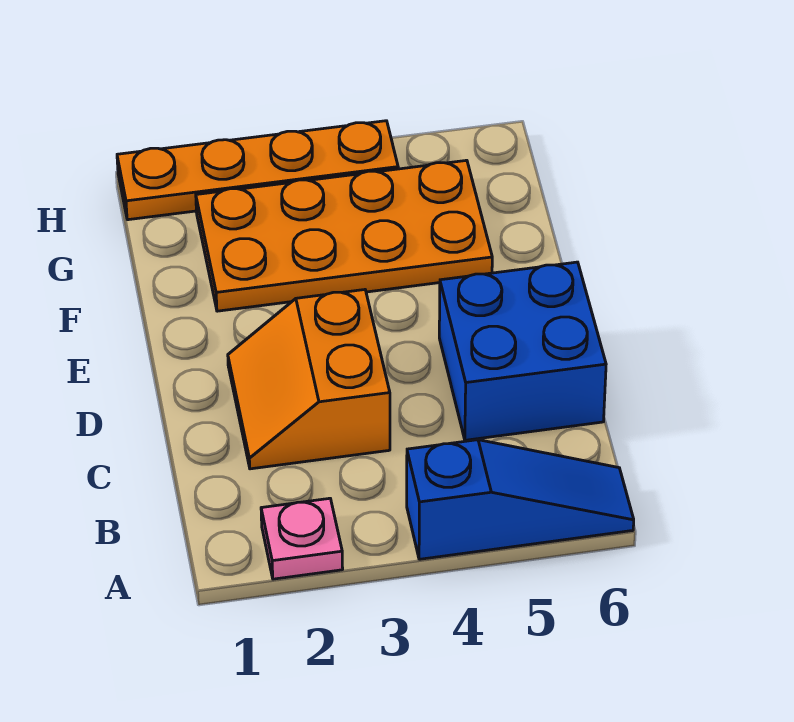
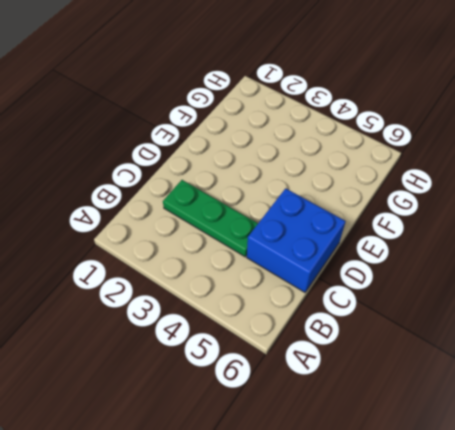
green plate C2:C4 level 1 -> orange slope C2:D3 level 1 top 3
none -> pink plate A2 level 1
none -> blue slope A4:A6 level 1 top 4

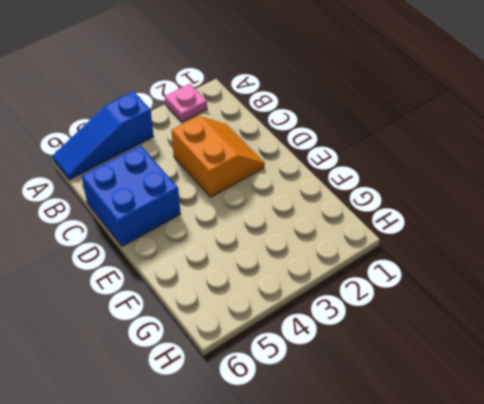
none -> orange plate F2:G5 level 1
none -> orange plate H1:H4 level 1

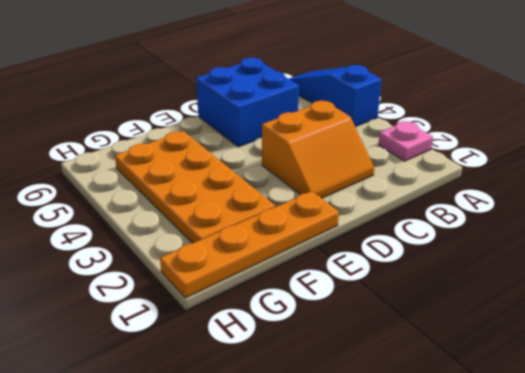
orange plate E1:H1 level 1 -> orange plate H1:H4 level 1

